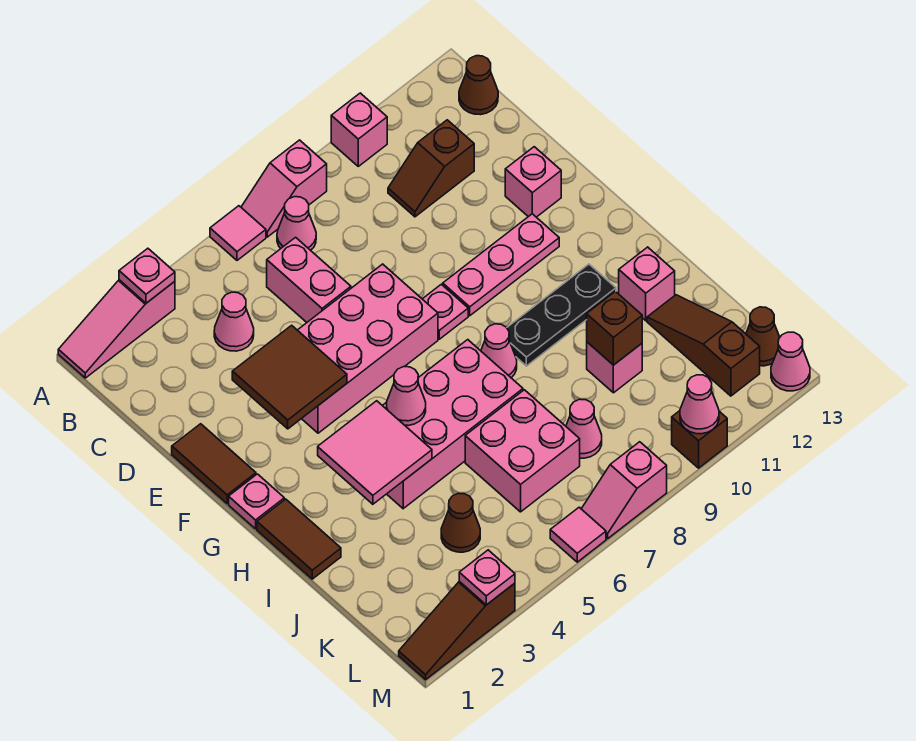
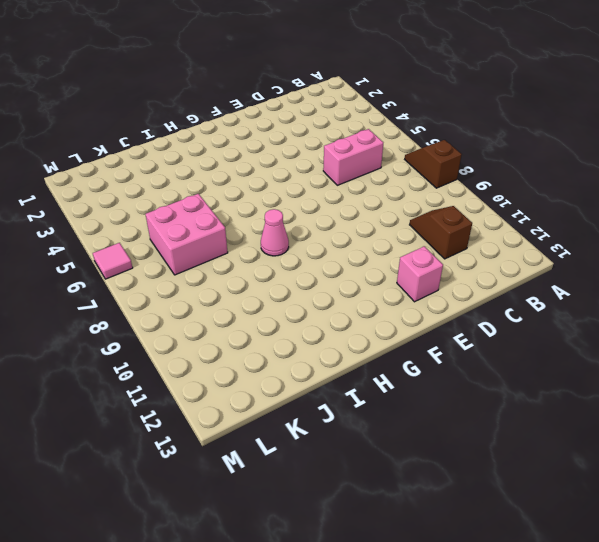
brown slope A7:A8 level 1 top 8 -> pink slope A7:A8 level 1 top 8
none -> pink slope A1:A3 level 1 top 3
none -> pink tile A6 level 1
none -> pink brick A10 level 1
none -> pink cone B7 level 1

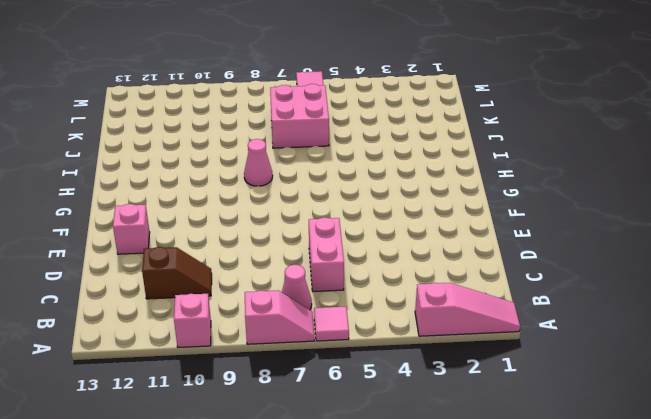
none -> brown cone B13 level 1
none -> pink cone C4 level 1
none -> brown tile E1:F1 level 1
none -> pink brick E4:F7 level 1

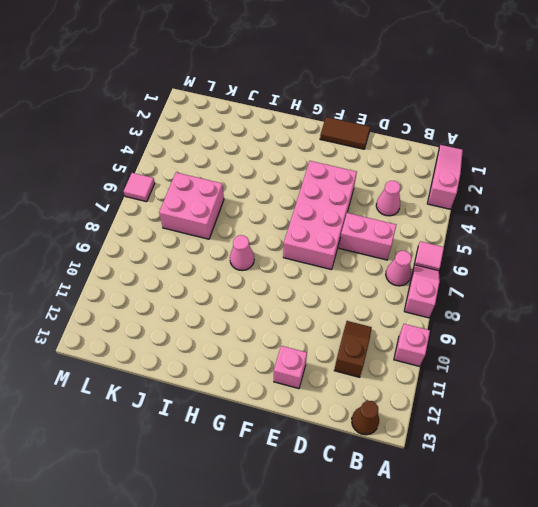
none -> pink plate F8 level 1
none -> pink plate F9:F11 level 1
none -> pink plate G1 level 1
none -> brown tile H1:I1 level 1

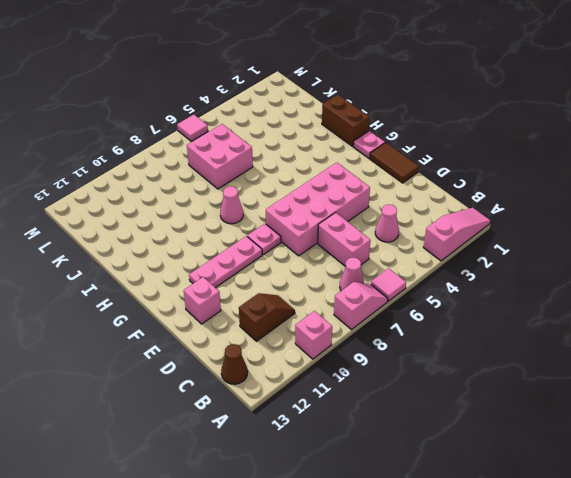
brown brick H1:I1 level 1 -> brown tile H1:I1 level 1
none -> pink brick H4:I7 level 1
none -> black plate H9:H11 level 1
none -> pink brick I12 level 1
none -> pink brick J10 level 1

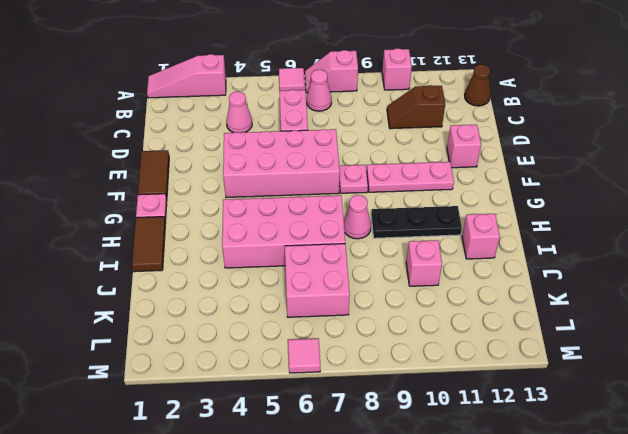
none -> brown slope J12:L12 level 1 top L
none -> brown cone K4 level 1
none -> pink cone K8 level 1
none -> brown cone L13 level 1

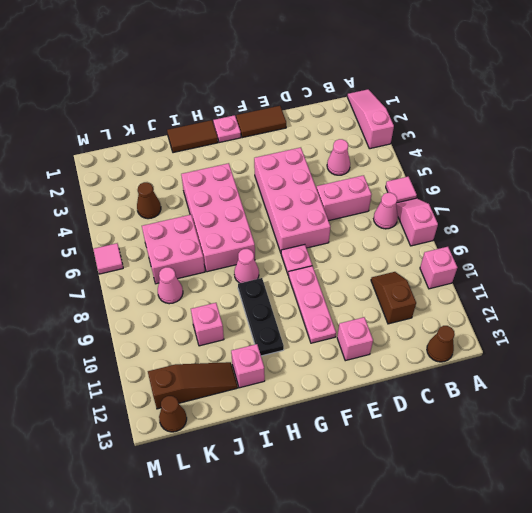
none -> brown slope M1:M3 level 1 top 3
none -> pink slope M7:M8 level 1 top 8
none -> brown brick M10 level 1
none -> pink cone M13 level 1

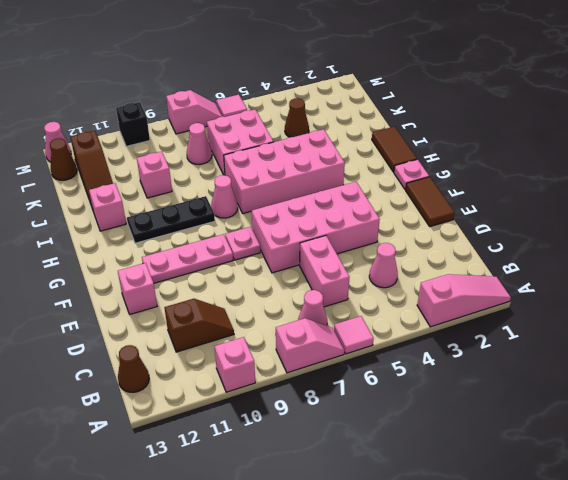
black brick M10 level 1 -> brown brick M10 level 1
none -> brown slope M1:M3 level 1 top 3
none -> pink plate A3 level 2
none -> brown tile E3:F4 level 2
none -> pink tile H3:I4 level 2

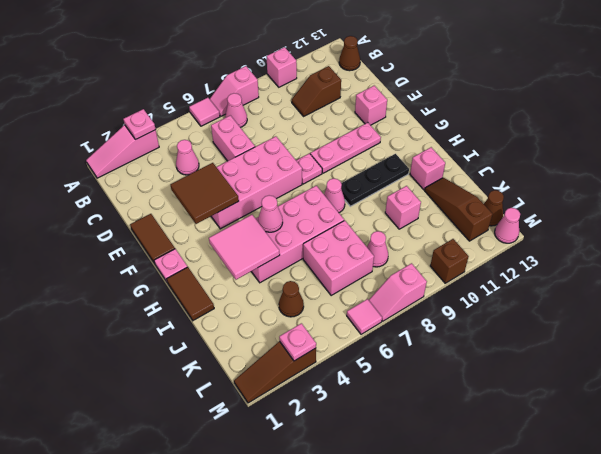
none -> brown brick J10 level 2
none -> pink cone M10 level 2

